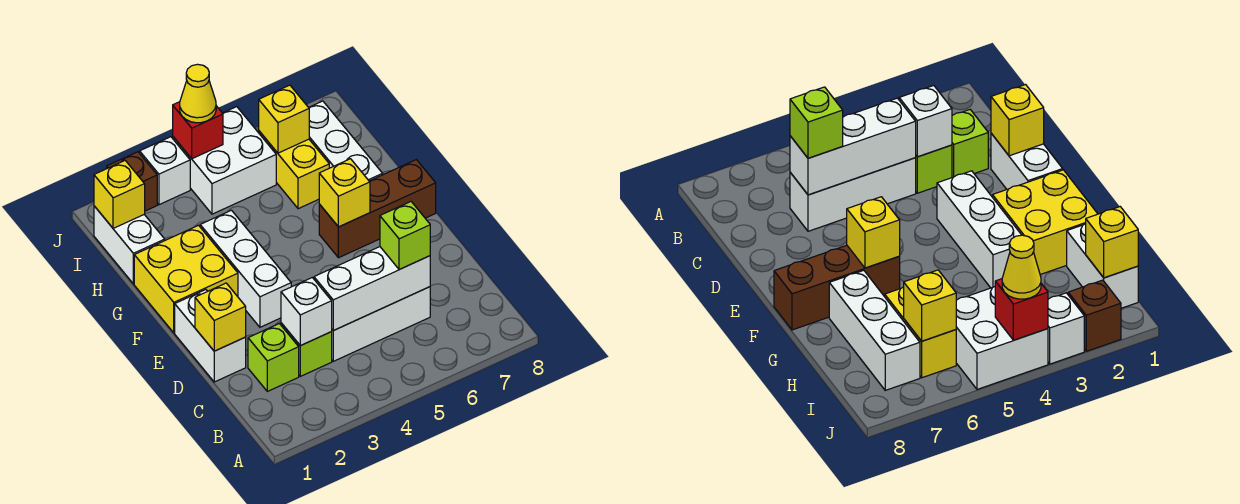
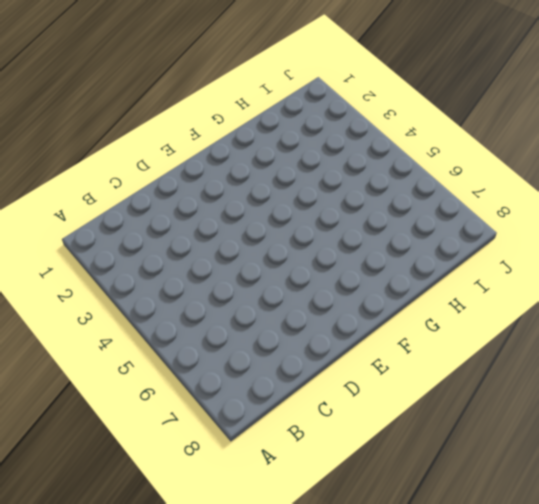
none -> lime brick C2 level 1
none -> lime brick C3 level 1
none -> white brick C4:C6 level 1

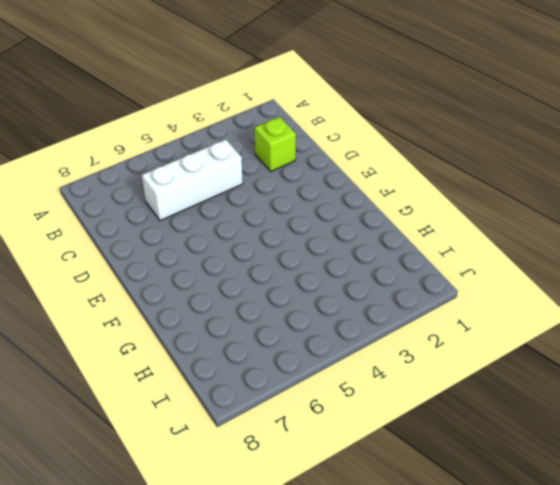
none -> lime brick C3 level 1
none -> white brick D1:E1 level 1
none -> white brick E3:G3 level 1

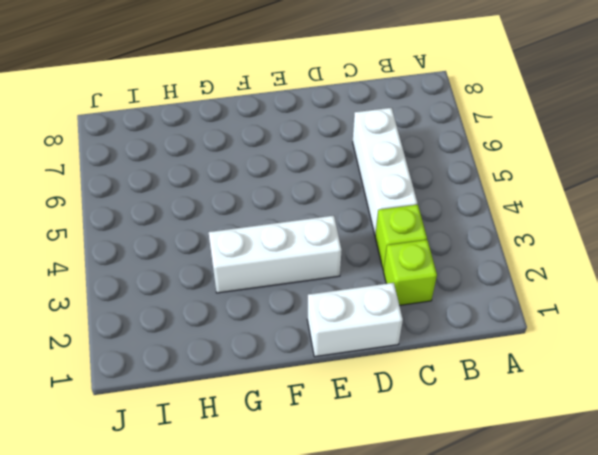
none -> yellow brick F1:G2 level 1
none -> brown brick F6:F8 level 1
none -> white brick G7:I7 level 1

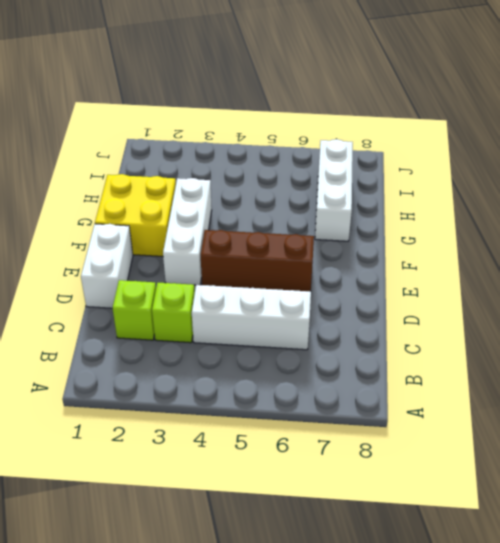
brown brick E4:E6 level 1 -> brown brick F6:F8 level 1
none -> white brick H1:I1 level 1
none -> yellow brick H6:I6 level 1
none -> white brick I4:J5 level 1

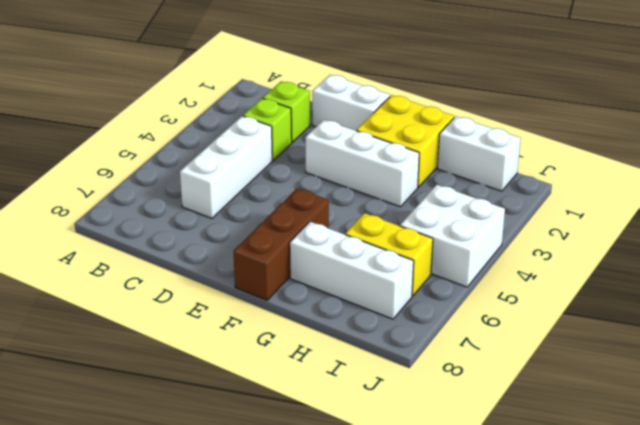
none -> brown brick J2 level 1
none -> white brick J3 level 1
none -> white brick C3 level 2

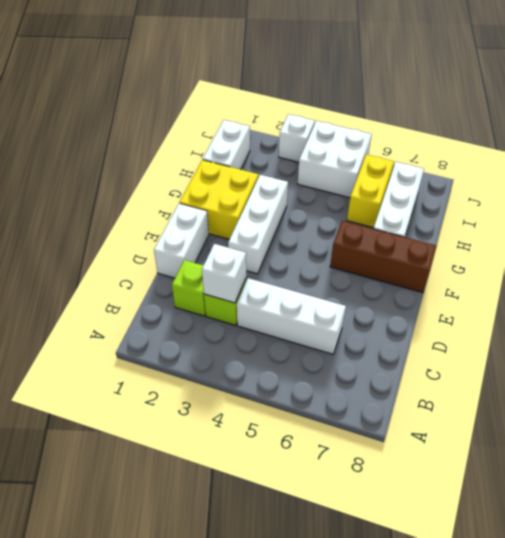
none -> brown brick J2 level 1
none -> white brick C4:C6 level 2
none -> yellow brick D1 level 2

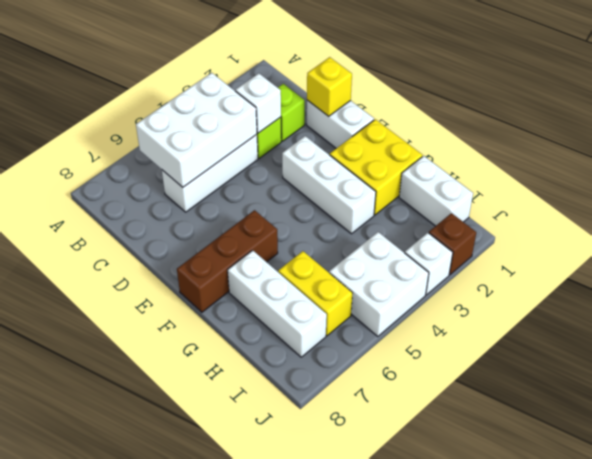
white brick B4:C6 level 2 -> white brick C4:C6 level 2
none -> yellow brick F6 level 2
none -> yellow brick I1 level 2
none -> yellow brick I6 level 2

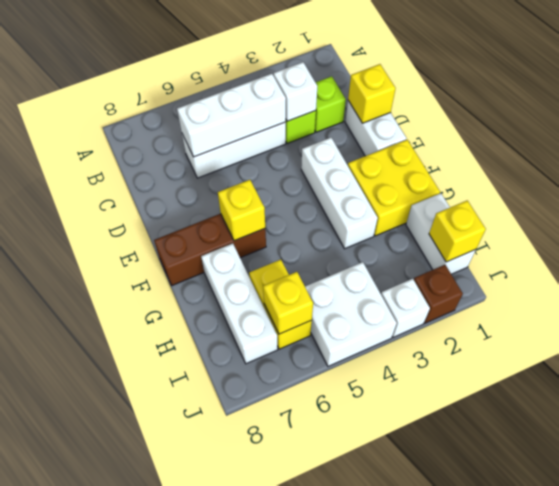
none -> red brick J4 level 2
none -> lime brick C6 level 3
none -> yellow cone J4 level 3

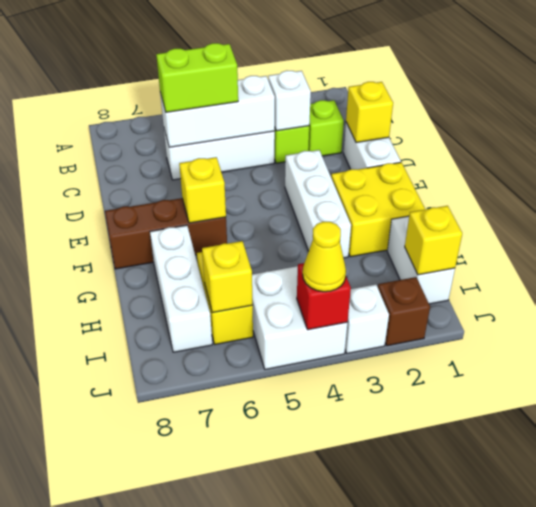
lime brick C5:C6 level 3 -> lime brick C6 level 3

